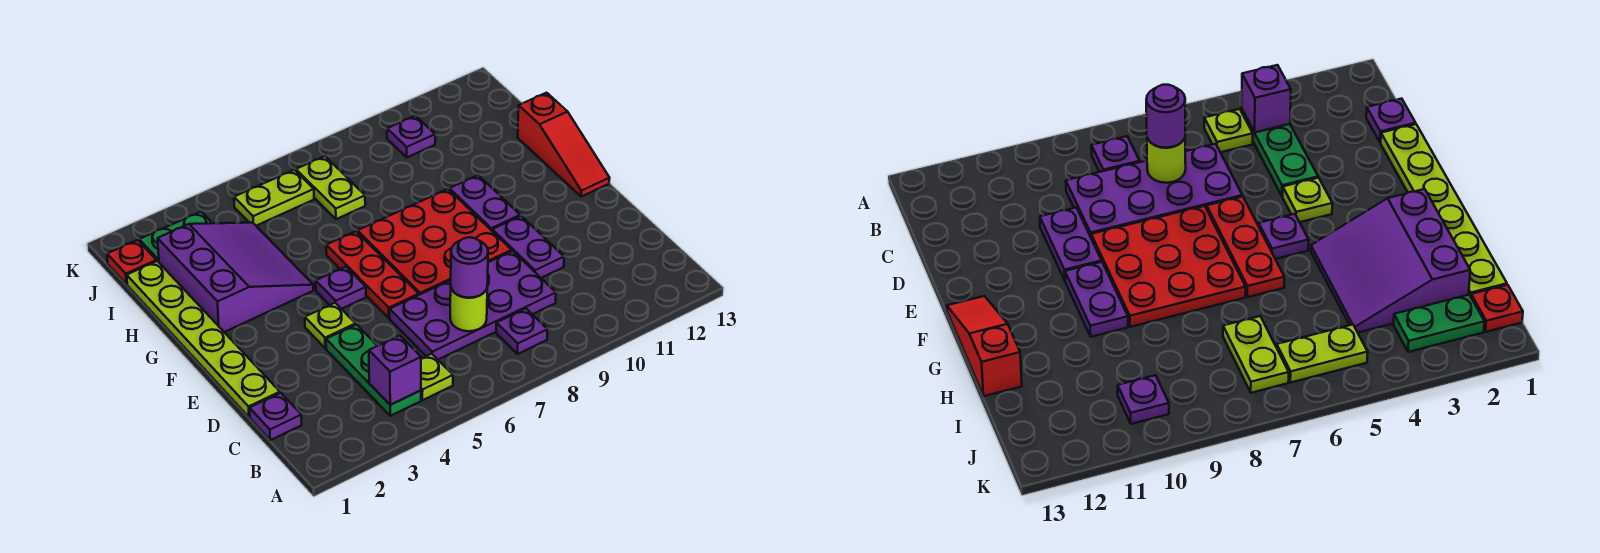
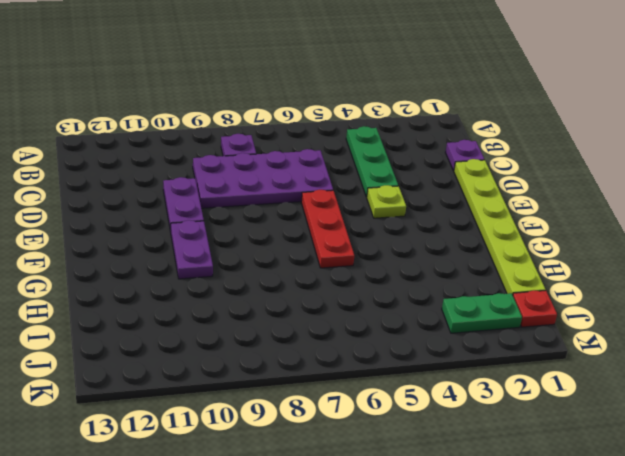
none -> lime plate B5 level 1
none -> red plate E7:G9 level 1
none -> purple plate F5 level 1

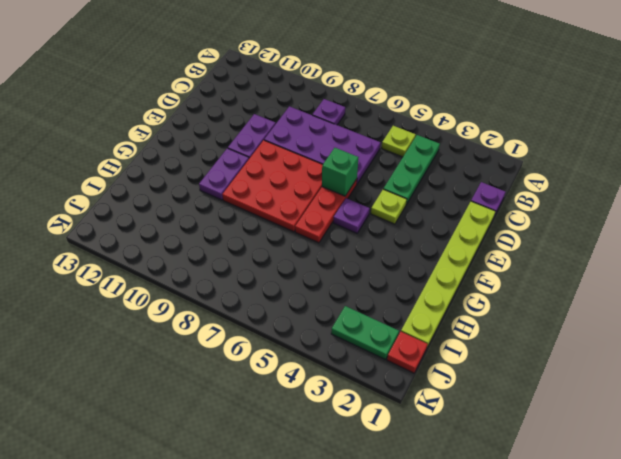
green brick E6 level 2 -> none
none -> red slope F13:H13 level 1 top H
none -> purple slope G2:I4 level 1 top 2
none -> lime plate I7:J7 level 1

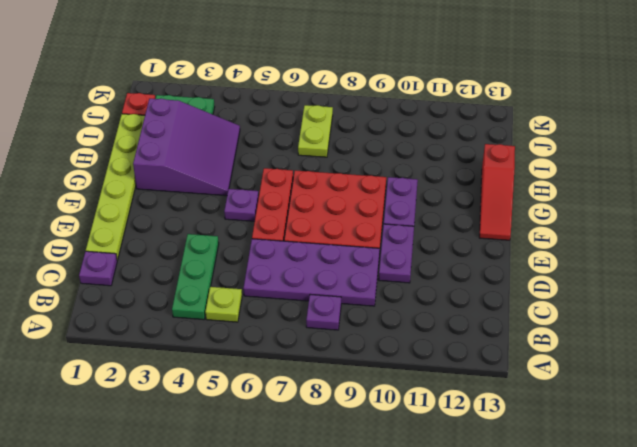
none -> lime plate E4 level 1
none -> lime plate J5:J6 level 1
none -> purple plate J10 level 1

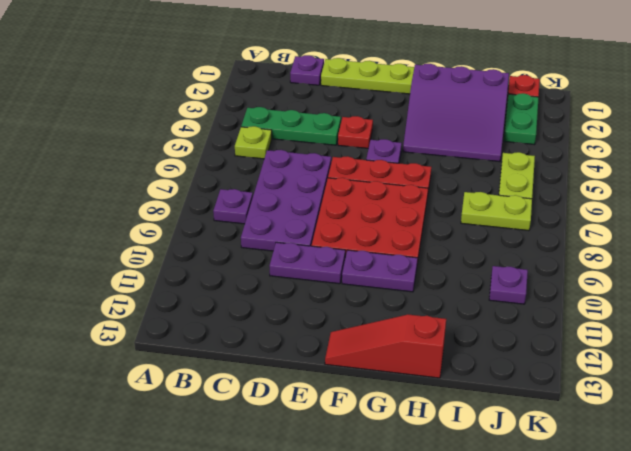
red plate E4 level 1 -> lime plate E4 level 1
none -> purple brick B4 level 2
none -> lime round brick C7 level 2
none -> purple round brick C7 level 3

